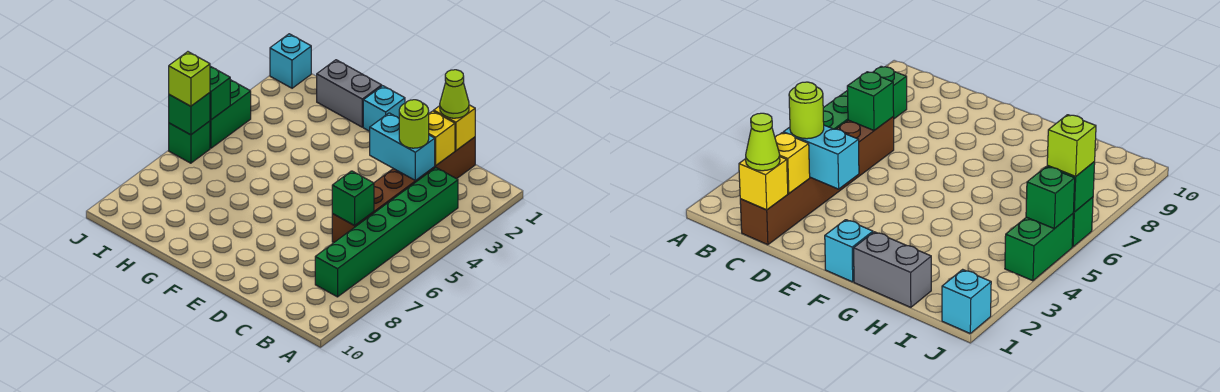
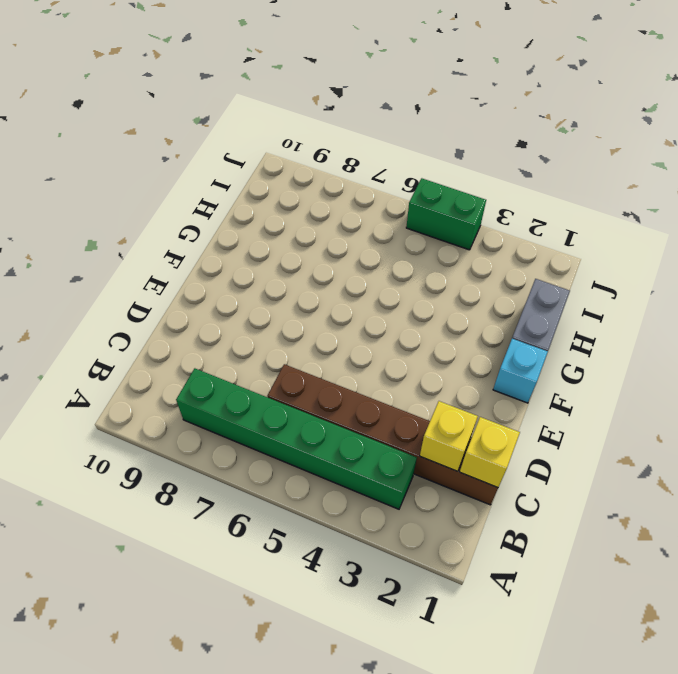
none -> cyan brick J1 level 1
none -> green brick J6 level 1
none -> cyan brick C3:D3 level 2

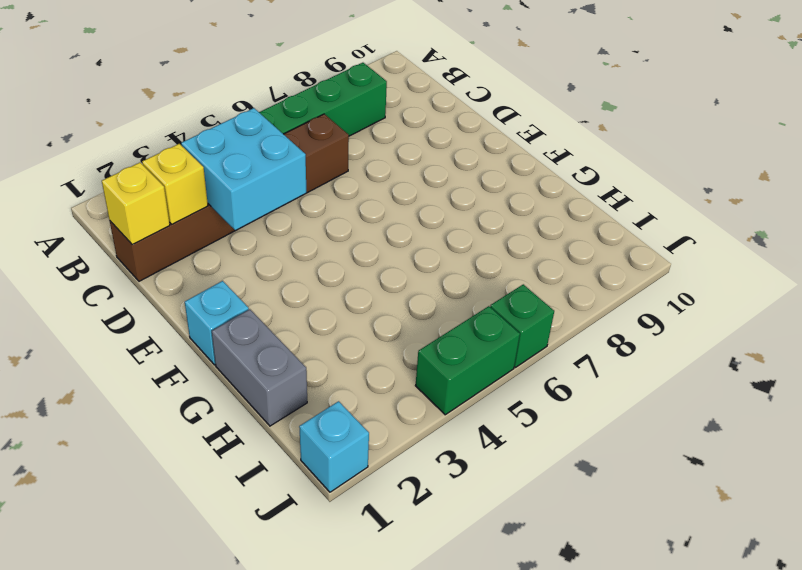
cyan brick C3:D4 level 2 -> cyan brick C3:D3 level 2
none -> green brick C6 level 2
none -> green brick J5 level 2
none -> green brick J6 level 2

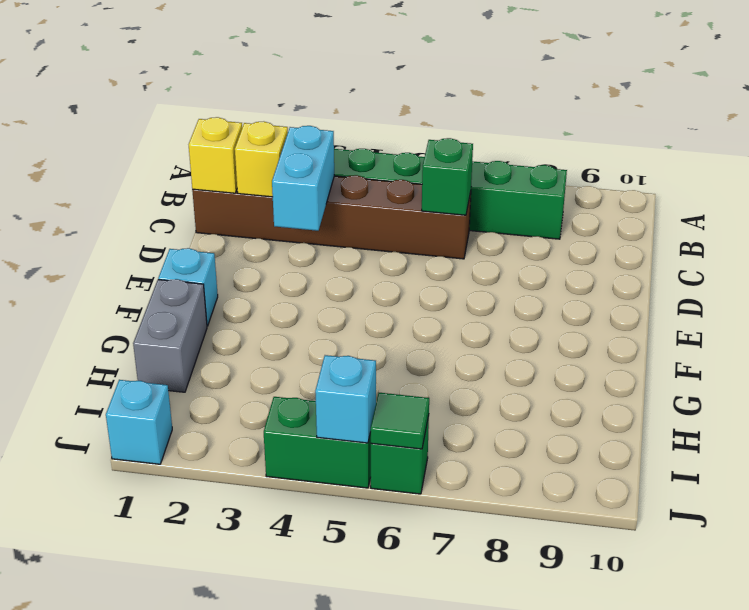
cyan brick J5 level 2 -> green brick J5 level 2
green tile J6 level 2 -> green brick J6 level 2
none -> lime cone C1 level 3
none -> lime round brick C3 level 3
none -> lime brick J6 level 3

